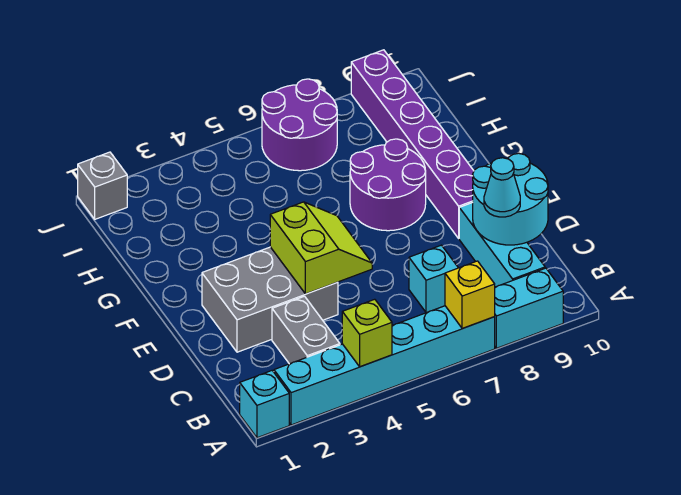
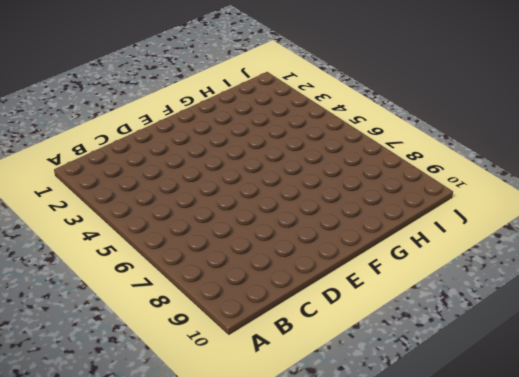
none -> cyan brick A1 level 1
none -> cyan brick A2:A7 level 1
none -> cyan brick A8:A9 level 1

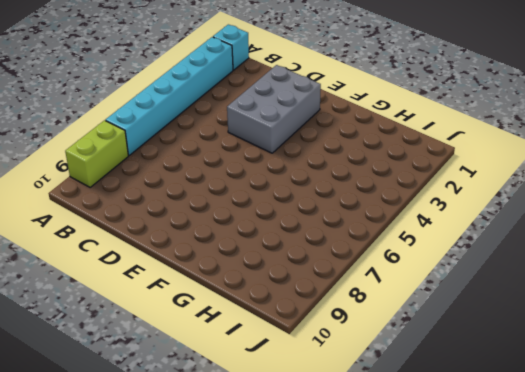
lime brick A8:A9 level 1 -> cyan brick A8:A9 level 1
none -> grey brick B3:C3 level 1
none -> cyan brick B9:D9 level 1
none -> cyan brick C7 level 1

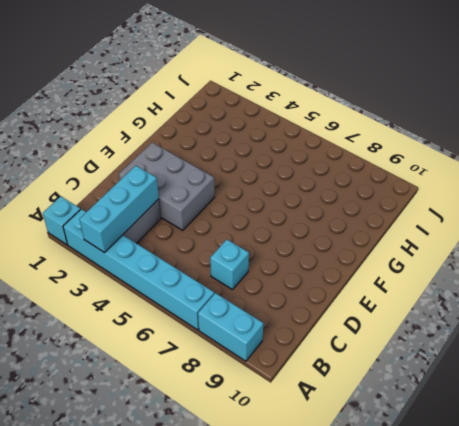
cyan brick A3:C3 level 2 -> cyan brick B9:D9 level 1
none -> purple brick E9:J9 level 1
none -> purple round brick F7:G8 level 1
none -> purple round brick I6:J7 level 1

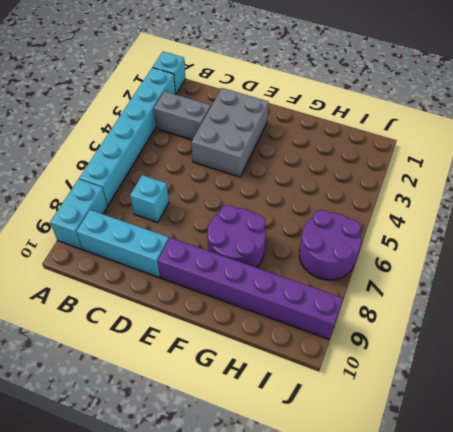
none -> grey brick J1 level 1
none -> lime brick A4 level 2
none -> yellow brick A7 level 2

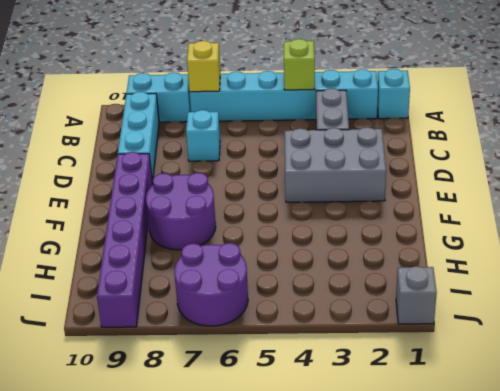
none -> cyan round brick C9:D10 level 2
none -> lime slope D4:E5 level 2 top 4
none -> cyan cone C9 level 3

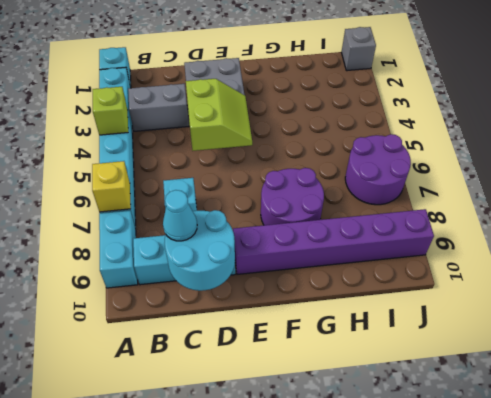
lime slope D4:E5 level 2 top D -> lime slope D4:E5 level 2 top 4

